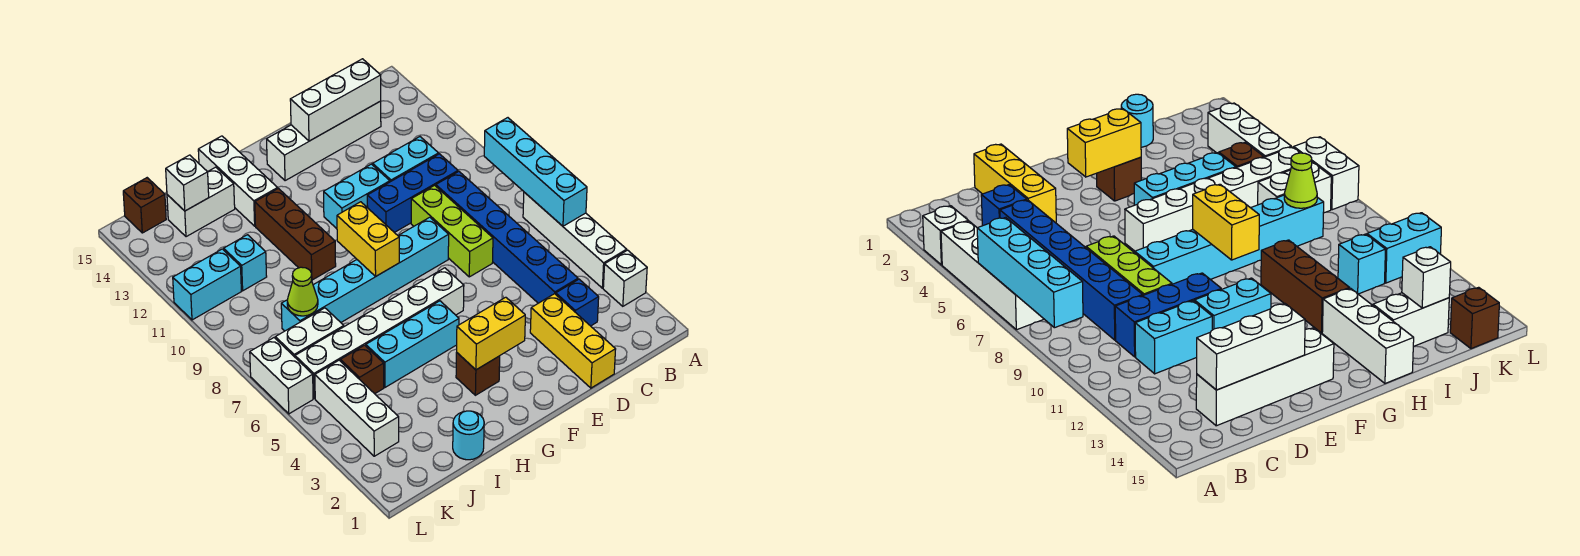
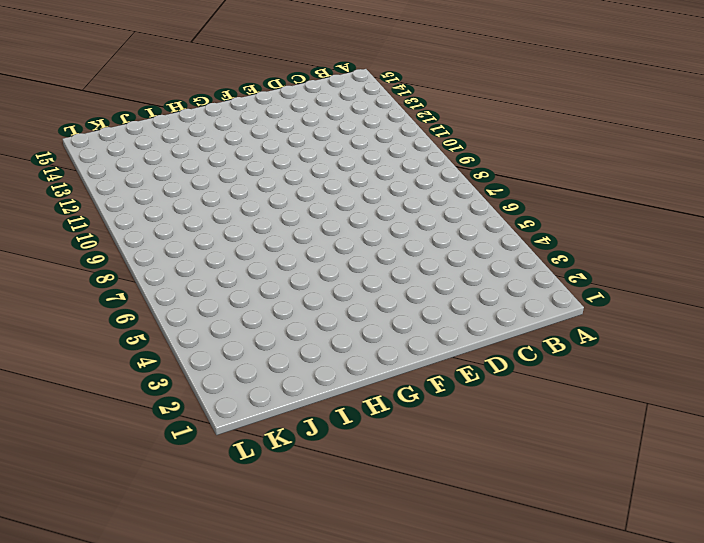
none -> white brick A3 level 1
none -> white brick A4:A7 level 1
none -> blue brick C3 level 1
none -> blue brick C4:C9 level 1

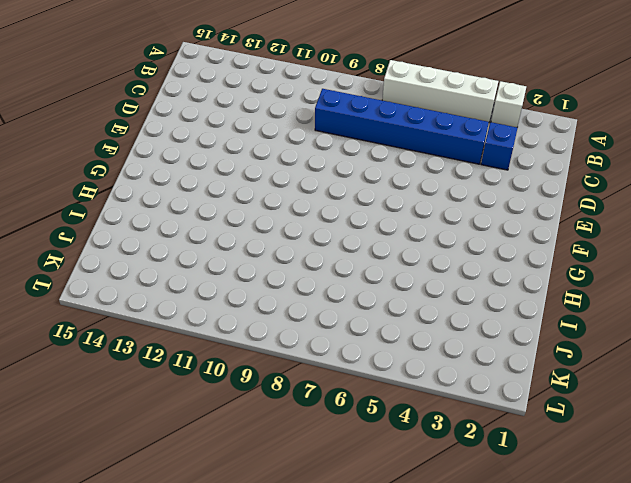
none -> blue brick C10:E10 level 1
none -> cyan brick C11:D11 level 1
none -> white brick C14:F14 level 1
none -> yellow brick D1:D3 level 1

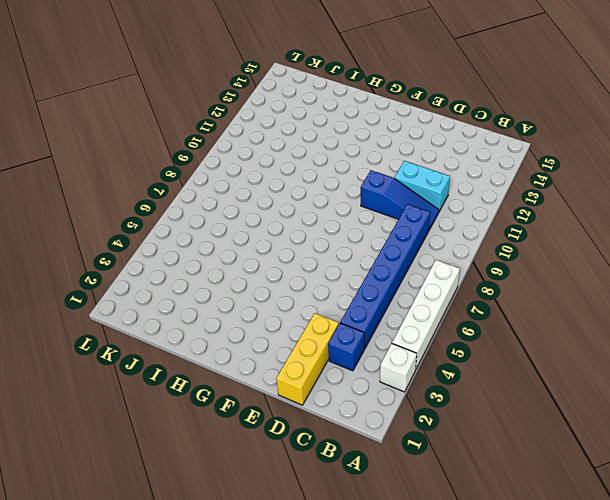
blue slope C10:E10 level 1 top E -> blue brick C10:E10 level 1
none -> white brick C14:F14 level 1
none -> lime brick D7:D9 level 1
none -> cyan brick E8:J8 level 1
none -> cyan brick E11:F11 level 1

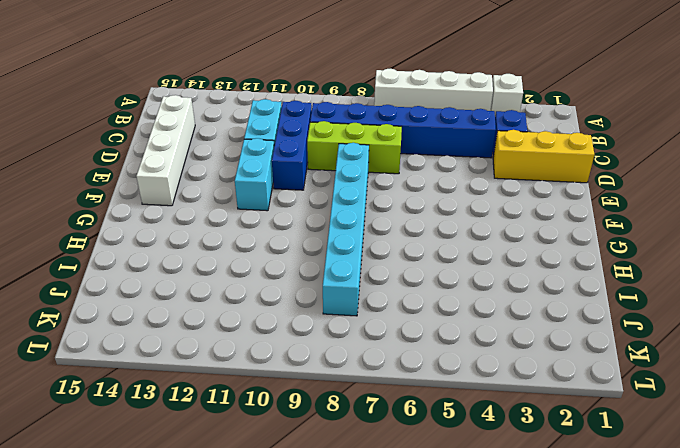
none -> white brick F6:K6 level 1
none -> brown brick G3 level 1
none -> cyan brick G5:I5 level 1
none -> brown brick H10:H12 level 1

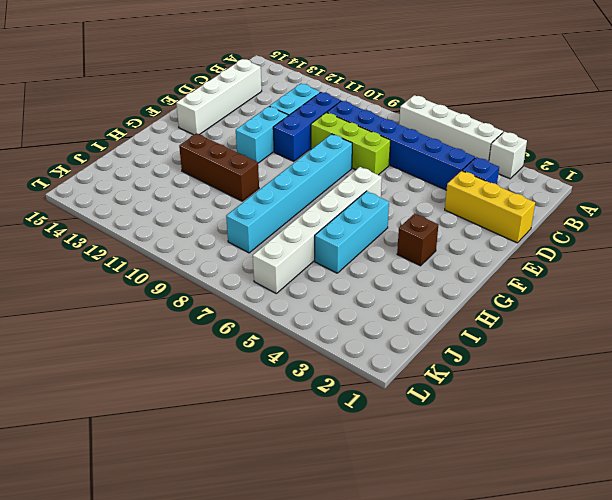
none -> white brick H13:H15 level 1
none -> cyan round brick I1 level 1
none -> white brick I14:J14 level 1
none -> brown brick J5 level 1

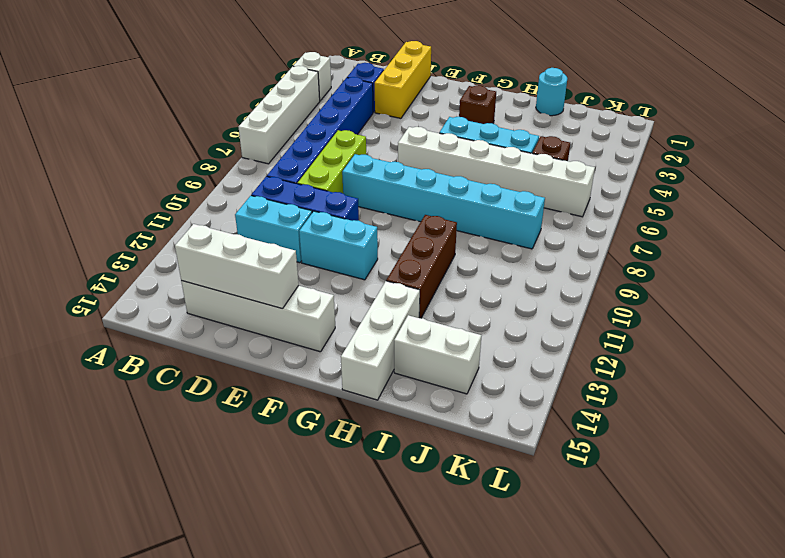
none -> white brick J7:K7 level 1
none -> cyan brick J11 level 1
none -> white brick K3:K5 level 1
none -> cyan brick K11:L11 level 1

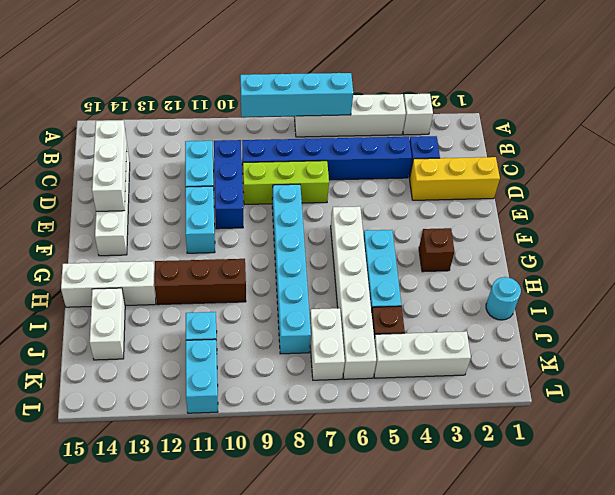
none -> brown brick K15 level 1
none -> white brick L6:L7 level 1
none -> yellow brick F3:G3 level 2
none -> yellow brick G8:G9 level 2

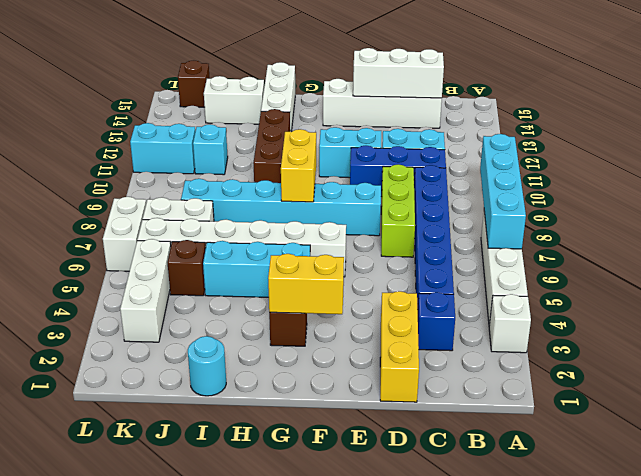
none -> lime cone J8 level 2
none -> white brick J14 level 2

